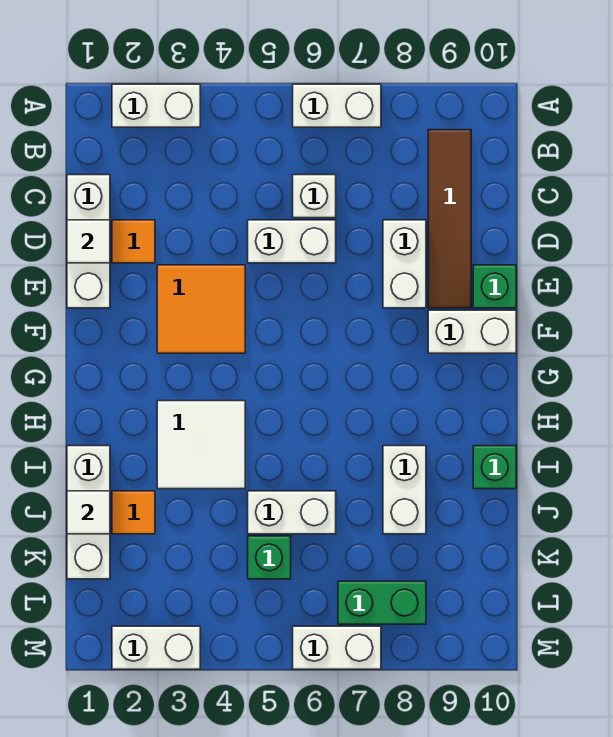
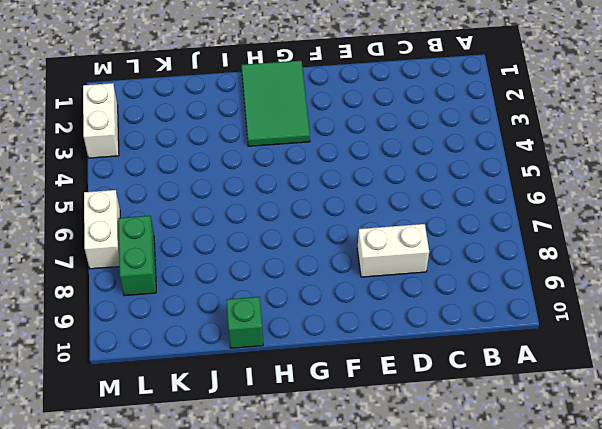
green tile G1:H3 level 1 -> white tile H3:I4 level 1
none -> white brick A2:A3 level 1
none -> white brick A6:A7 level 1
none -> brown tile B9:E9 level 1

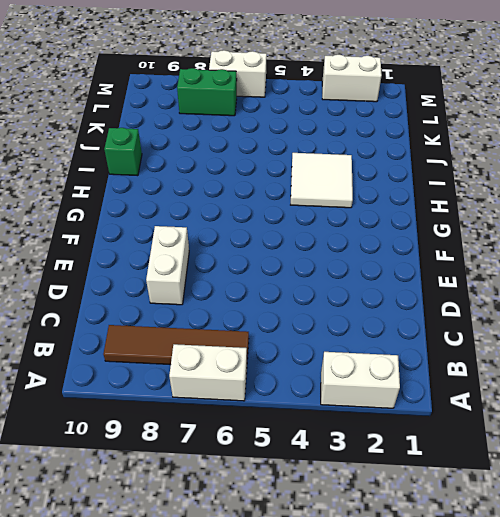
brown tile B6:B9 level 1 -> brown tile B9:E9 level 1
none -> white brick C1:E1 level 1
none -> white brick C6 level 1
none -> orange tile D2 level 1

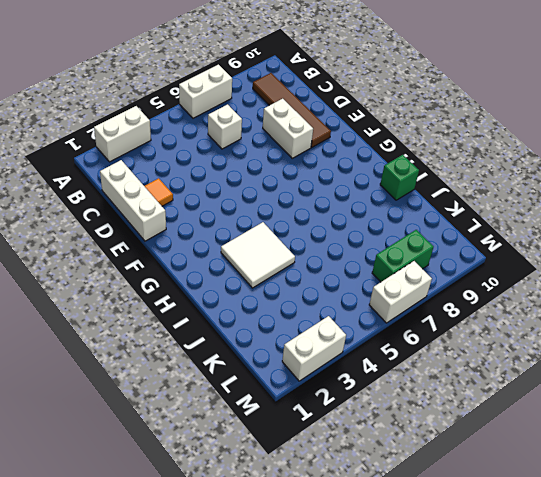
none -> white brick D5:D6 level 1
none -> orange tile E3:F4 level 1
none -> green brick E10 level 1

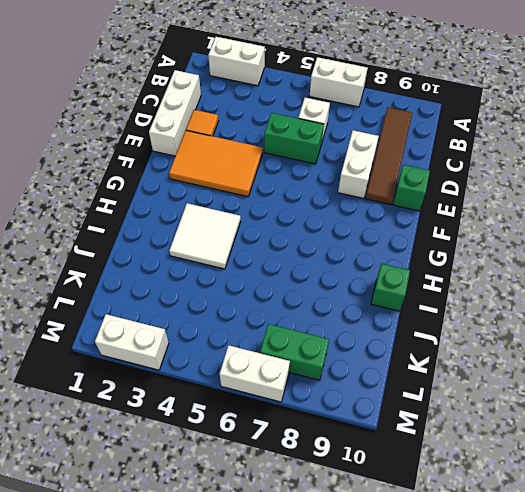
green brick D5:D6 level 1 -> white brick D5:D6 level 1
orange tile E2:F4 level 1 -> orange tile E3:F4 level 1
none -> white brick F9:F10 level 1
none -> white brick I1:K1 level 1
none -> white brick I8:J8 level 1

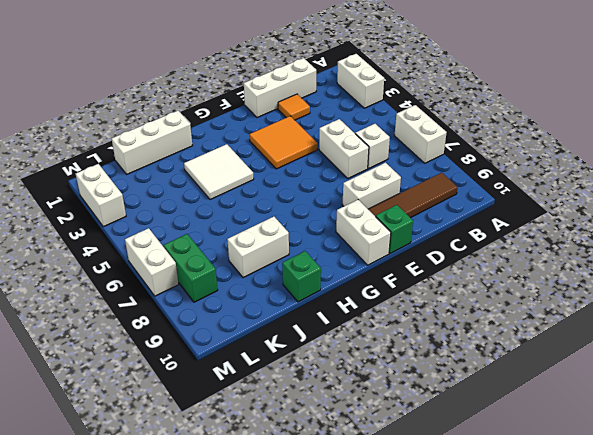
none -> orange tile J2 level 1
none -> white brick J5:J6 level 1
none -> green brick K5 level 1

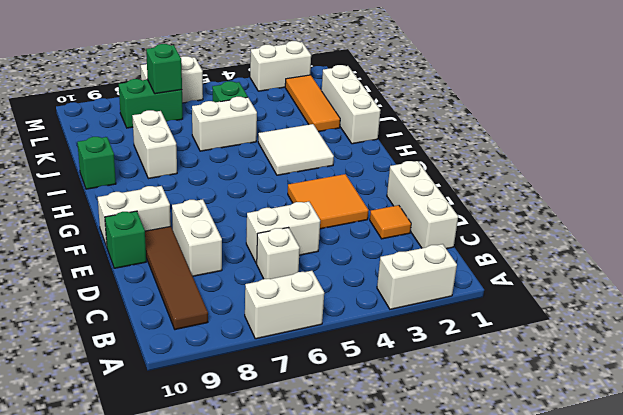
orange tile J2:L2 level 1 -> orange tile J2 level 1
green brick L7 level 2 -> none
none -> white tile D1 level 2
none -> white tile J1 level 2

